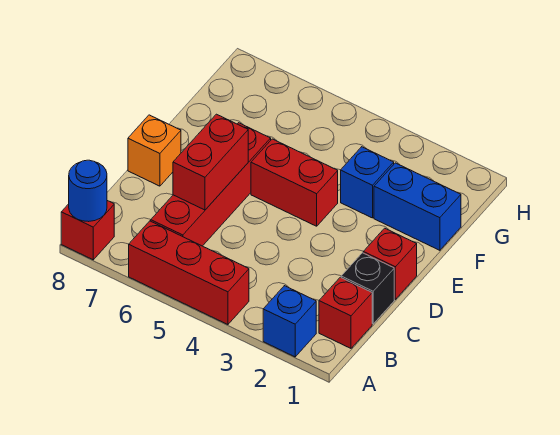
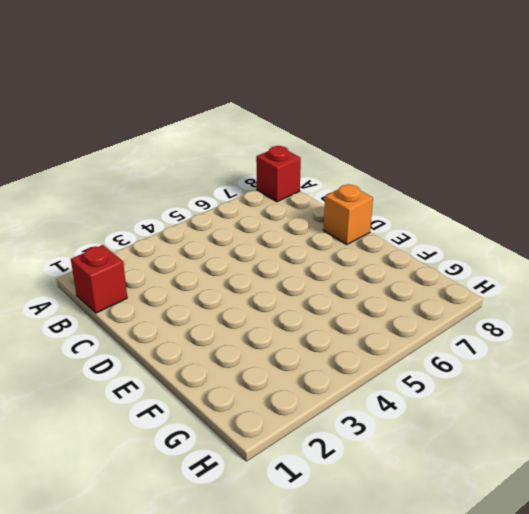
none -> blue brick A2 level 1
none -> red brick A4:A6 level 1
none -> red brick B6:E6 level 1

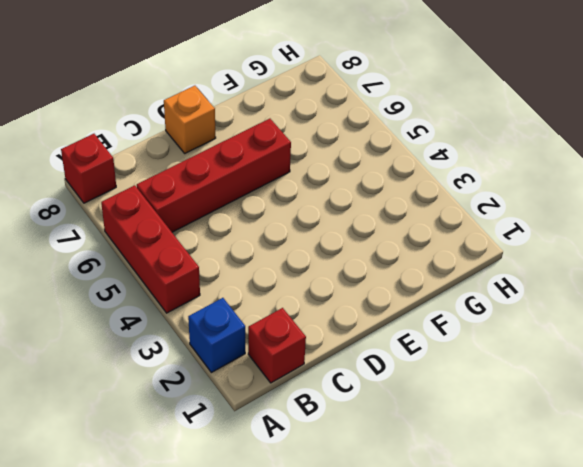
none -> black brick C1 level 1
none -> red brick D1 level 1
none -> red brick E4:E5 level 1

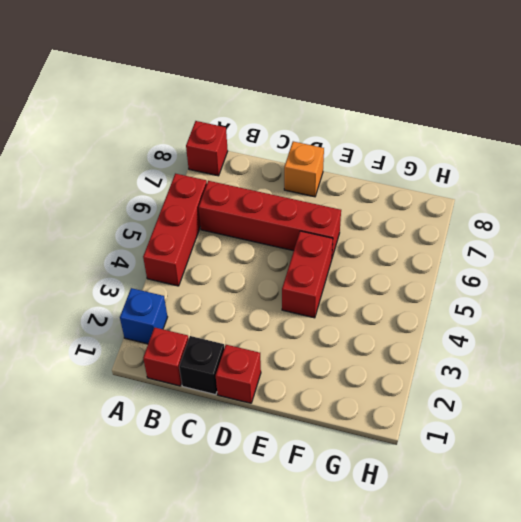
none -> blue brick F1:F2 level 1
none -> blue brick F3 level 1
none -> blue round brick A8 level 2

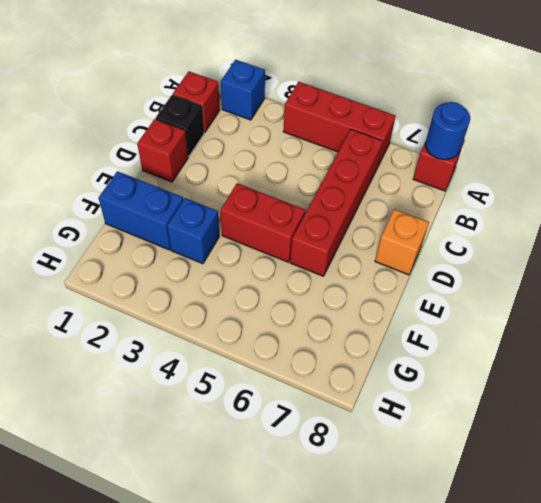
none -> red brick C6:D6 level 2

